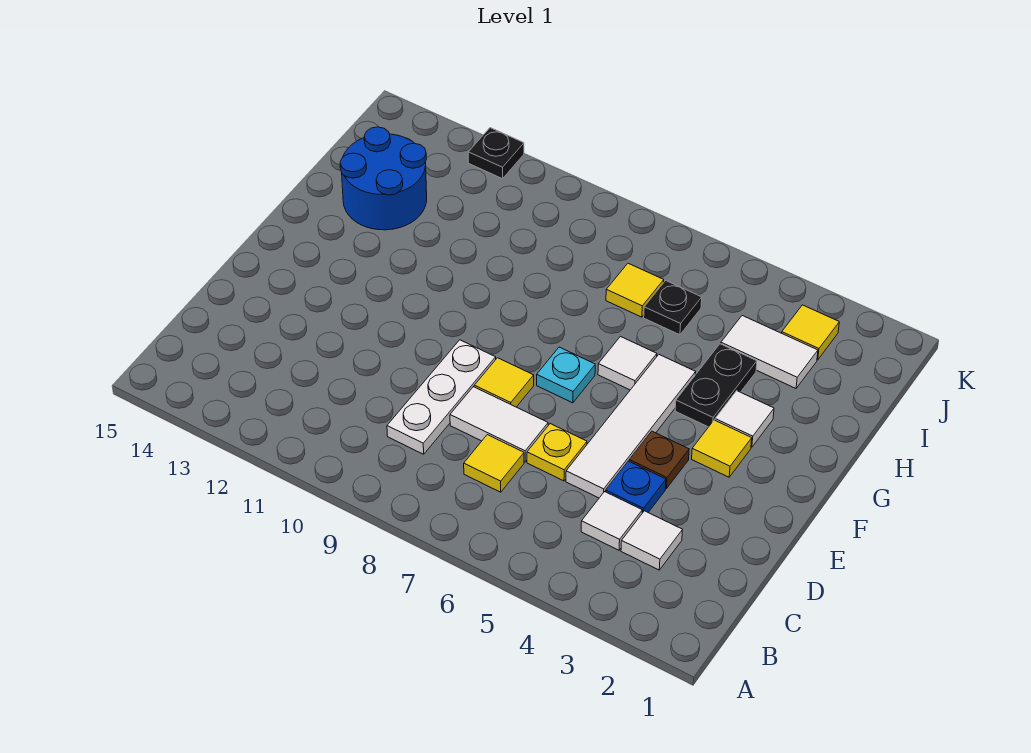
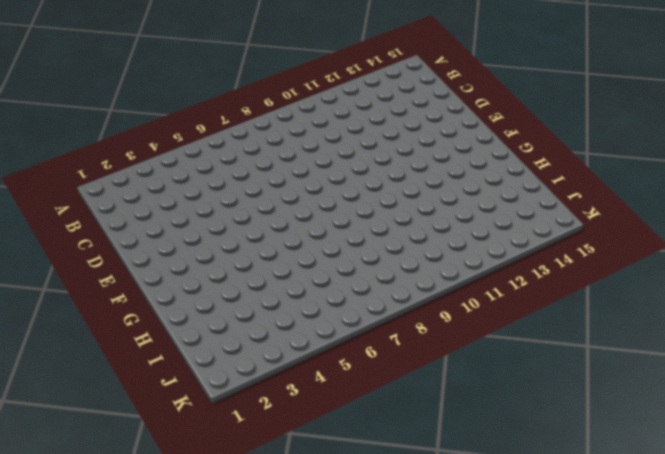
none -> white tile C3 level 1
none -> white tile C4 level 1
none -> yellow tile C7 level 1

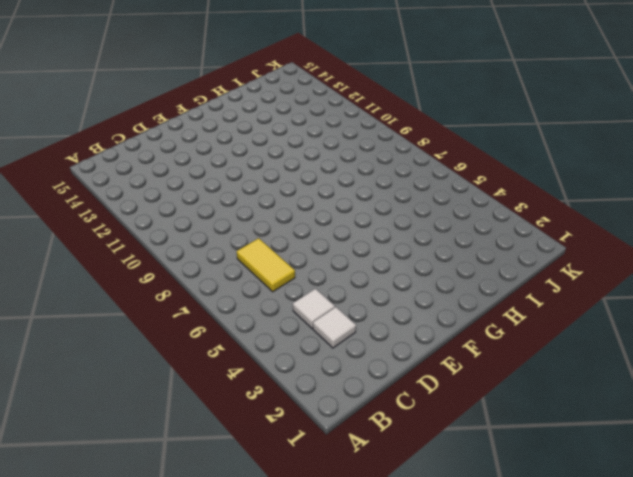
yellow tile C6:C7 level 1 -> yellow tile C7 level 1
none -> white plate C9:E9 level 1
none -> blue plate D4 level 1
none -> white tile D5:G5 level 1

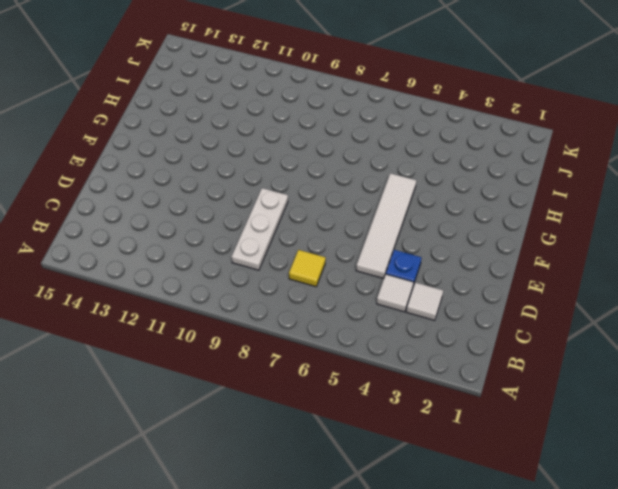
none -> yellow plate D6 level 1
none -> white tile D7:D8 level 1
none -> brown plate E4 level 1

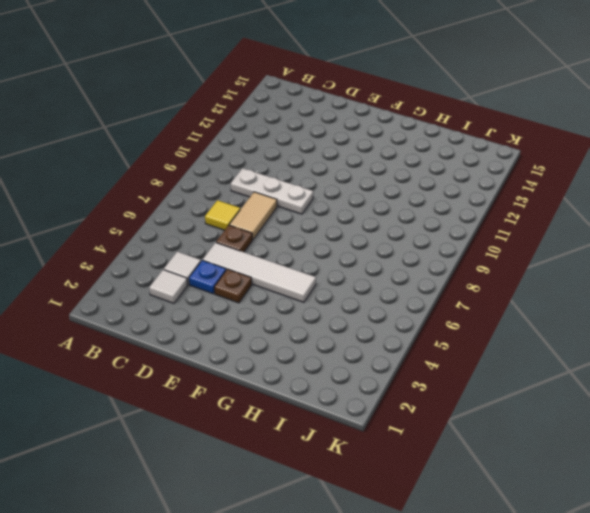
brown plate D6 level 1 -> yellow plate D6 level 1
tan tile D7:D8 level 1 -> white tile D7:D8 level 1
none -> yellow tile E8 level 1
none -> yellow tile F3 level 1
none -> cyan plate F7 level 1

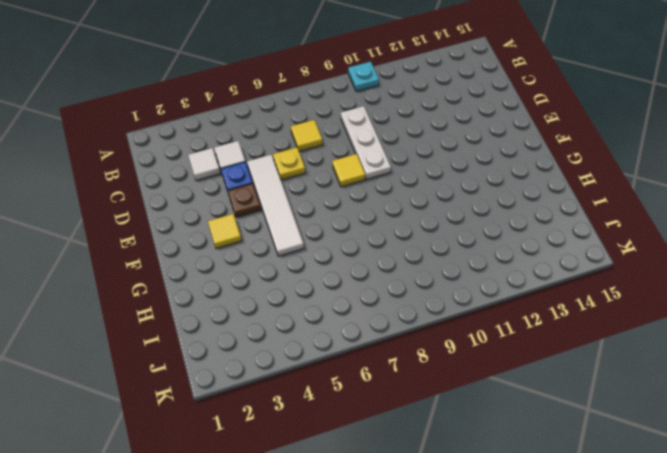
cyan plate A10 level 1 -> cyan plate F7 level 1
none -> white tile D7:D8 level 1
none -> white tile G3 level 1
none -> black plate G4:H4 level 1

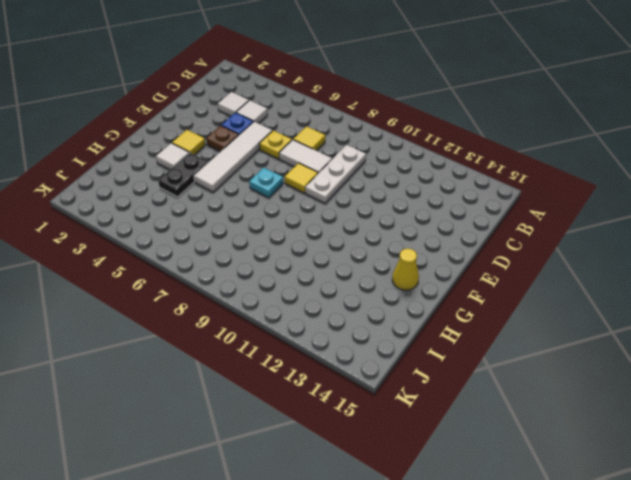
yellow cone G14 level 1 -> none
none -> white tile G6 level 1
none -> blue round brick H13:I14 level 1
none -> white tile I3:I4 level 1

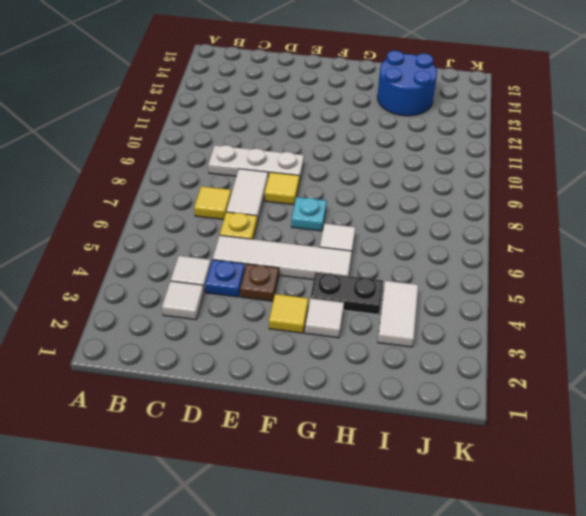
none -> black plate I6 level 1
none -> yellow tile I7 level 1
none -> yellow tile J3 level 1

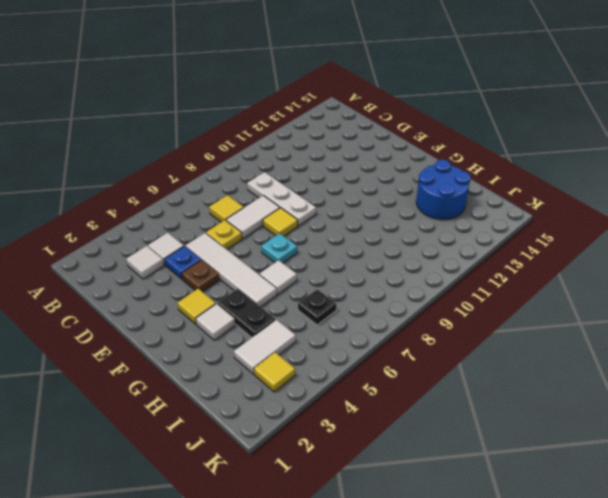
none -> yellow tile I7 level 1
none -> black plate K12 level 1

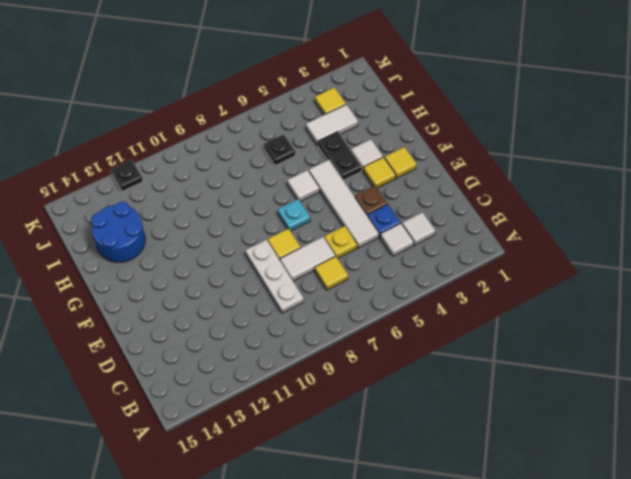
yellow tile F2 level 1 -> yellow tile I7 level 1

